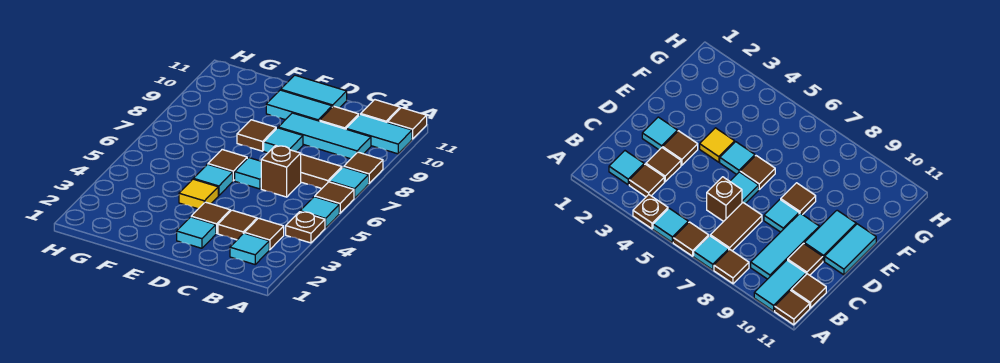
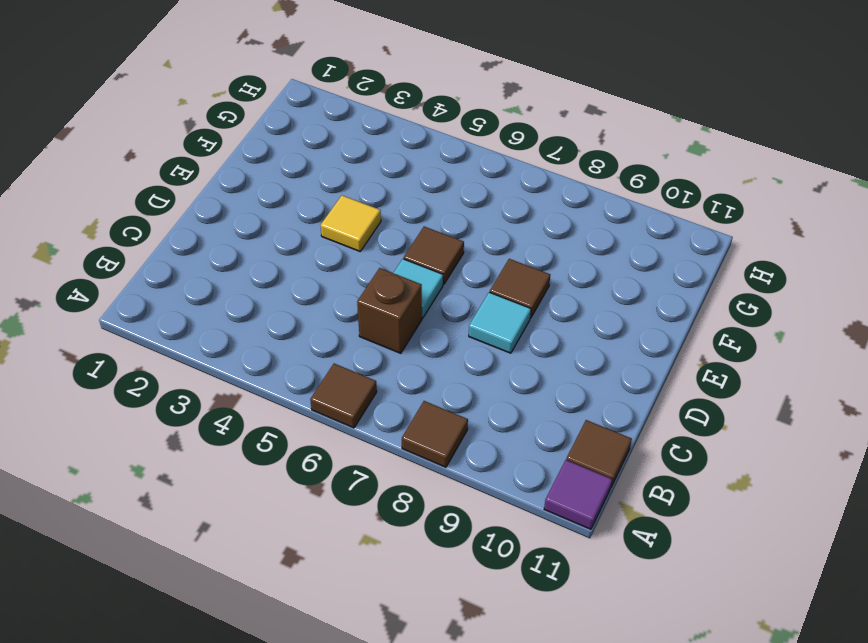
purple tile A11 level 1 -> brown tile A11 level 1
none -> brown plate A4 level 1
none -> cyan tile A5 level 1
none -> cyan tile A7 level 1

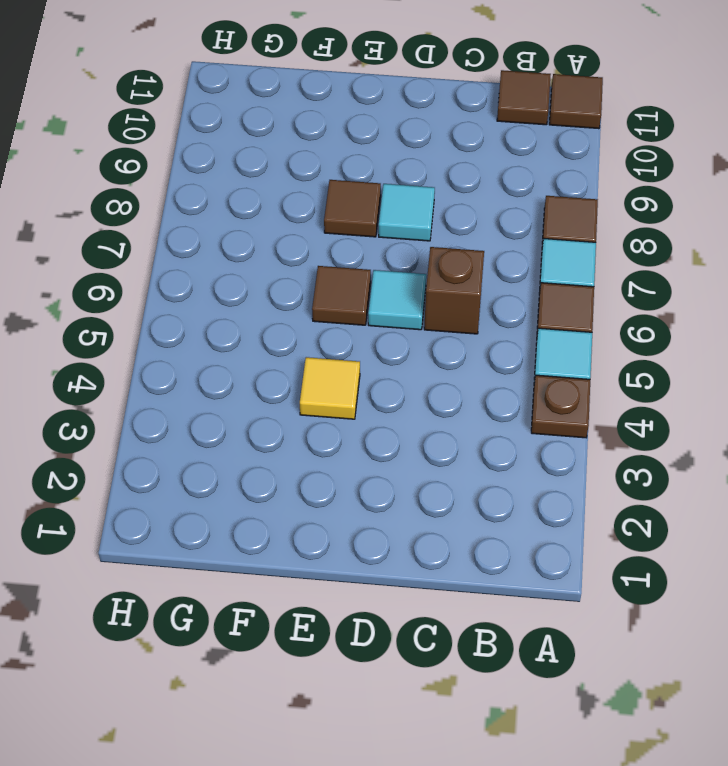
none -> cyan tile A10:B10 level 1
none -> cyan tile B2 level 1
none -> brown tile B3 level 1

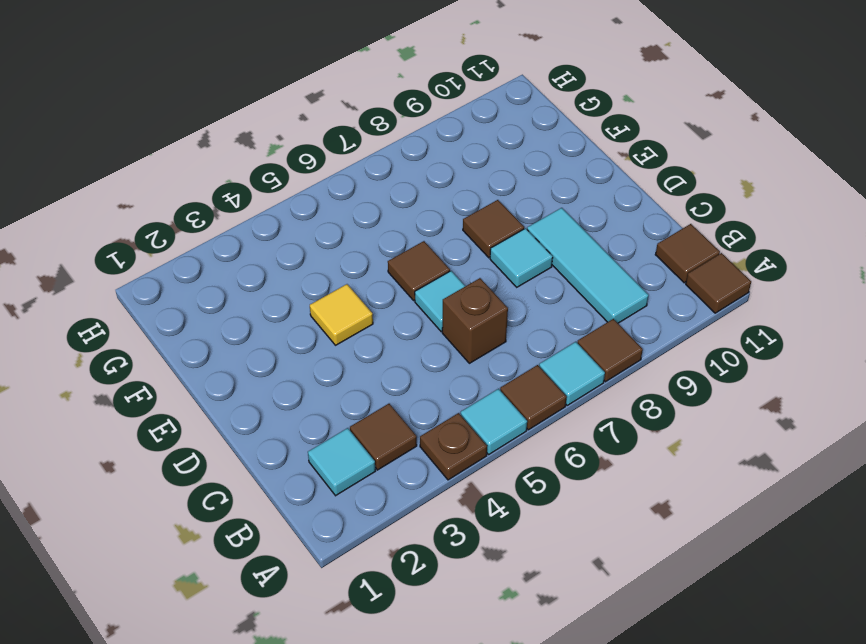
none -> cyan tile A10:B10 level 1
none -> brown tile B7:C7 level 1
none -> brown tile C3 level 1

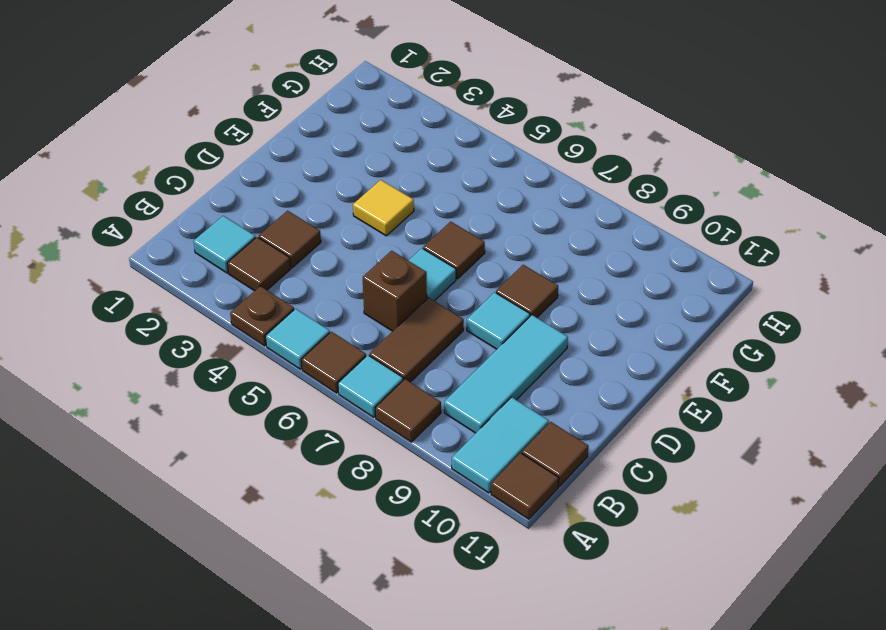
none -> brown tile C10 level 1
none -> cyan tile D2 level 1
none -> brown tile D3 level 1

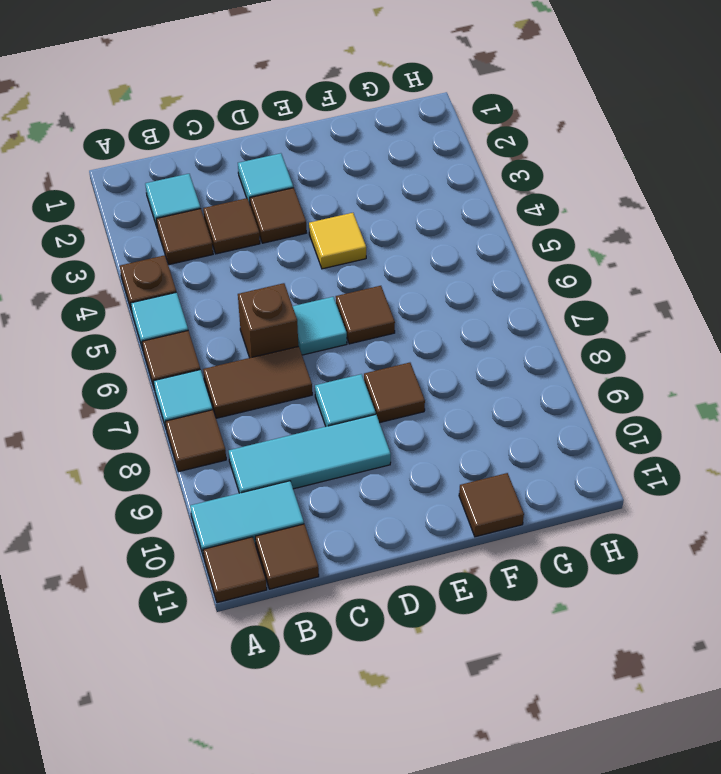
brown tile F11 level 1 -> brown tile C10 level 1
none -> cyan tile D10:E10 level 1
none -> cyan tile D11:E11 level 1
none -> cyan tile E5 level 1

